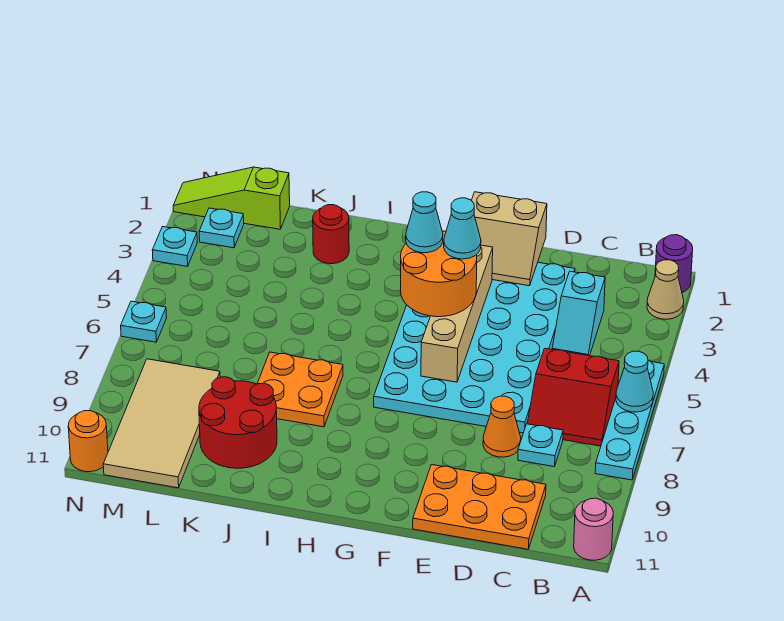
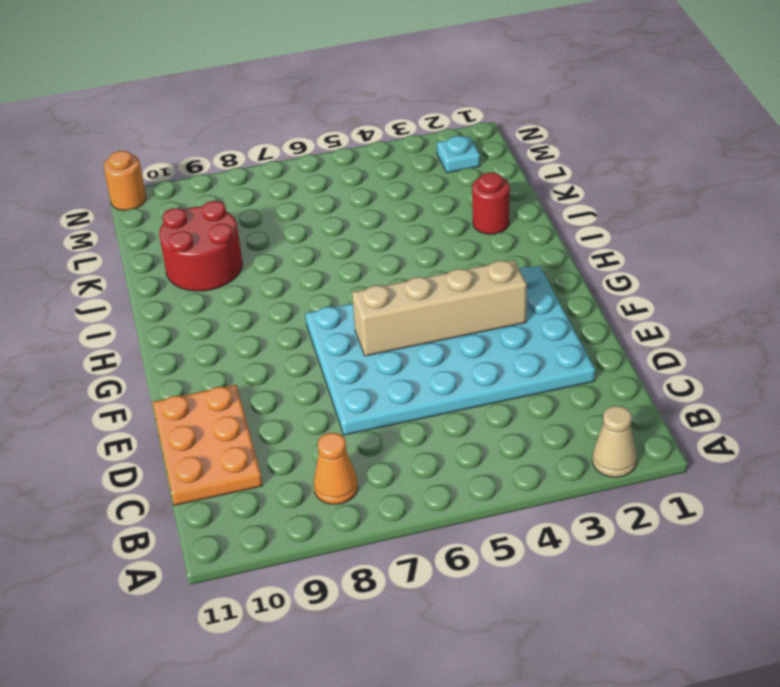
orange cone B8 level 1 -> orange cone D8 level 1
none -> purple round brick A1 level 1
none -> cyan plate A5:A8 level 1
none -> pink round brick A11 level 1

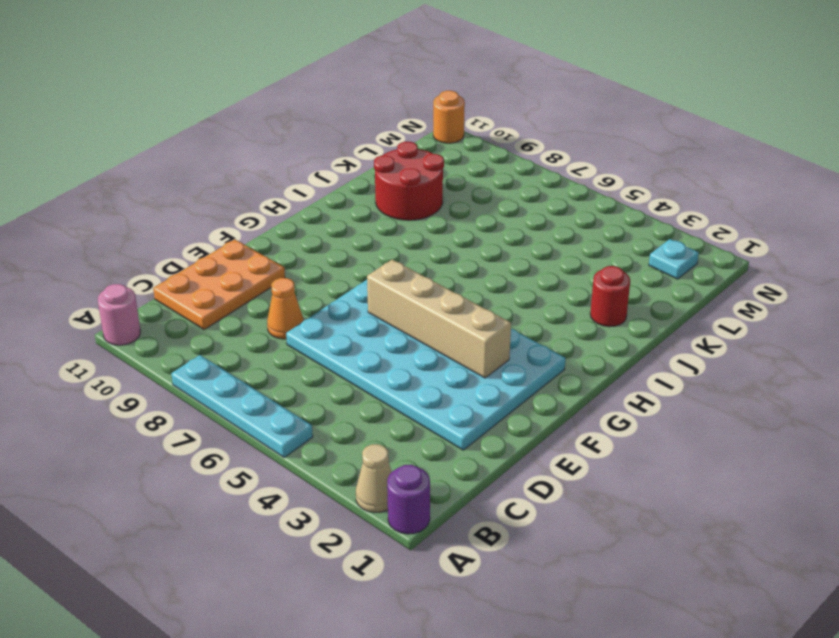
none -> red slope B6:C7 level 1 top 6
none -> cyan slope C3:C4 level 1 top 3
none -> cyan plate C8 level 1

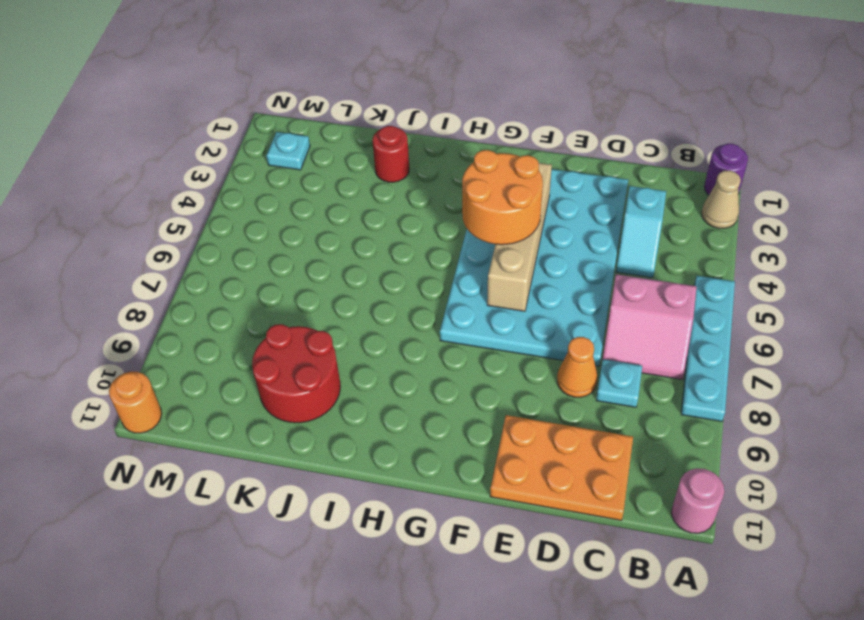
pink slope B6:C7 level 1 top 6 -> red slope B6:C7 level 1 top 6
none -> orange plate I7:J8 level 1
none -> lime slope L1:N1 level 1 top L
none -> tan tile L8:M11 level 1

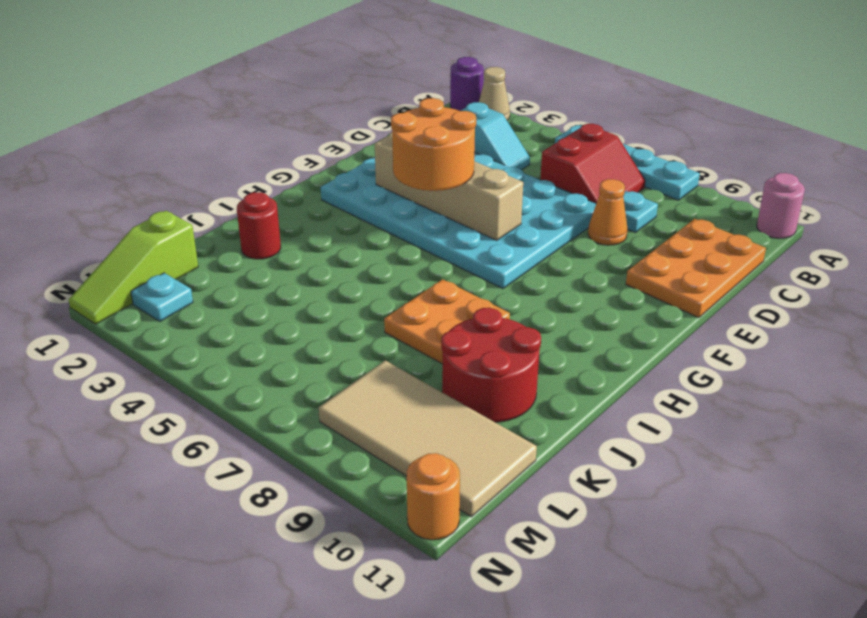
none -> cyan plate N3 level 1
none -> cyan plate N6 level 1
none -> cyan cone A6 level 2

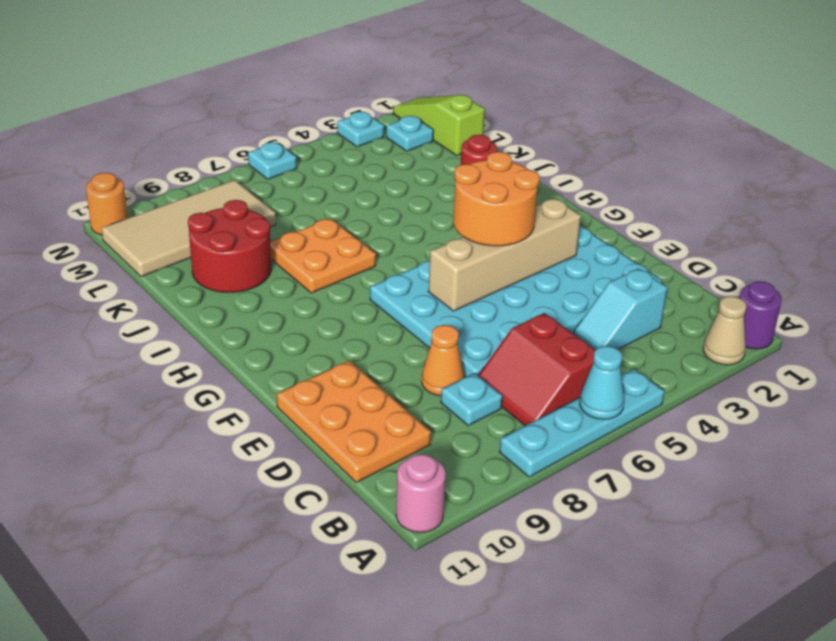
none -> tan slope E1:F2 level 2 top 1
none -> cyan cone F4 level 4
none -> cyan cone G4 level 4

